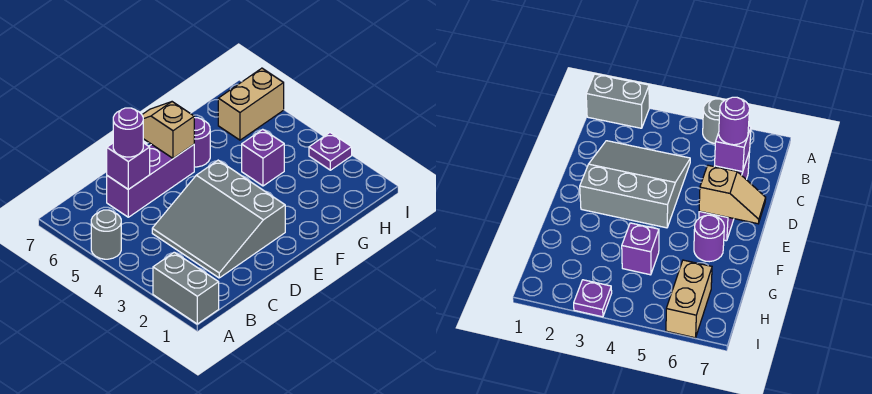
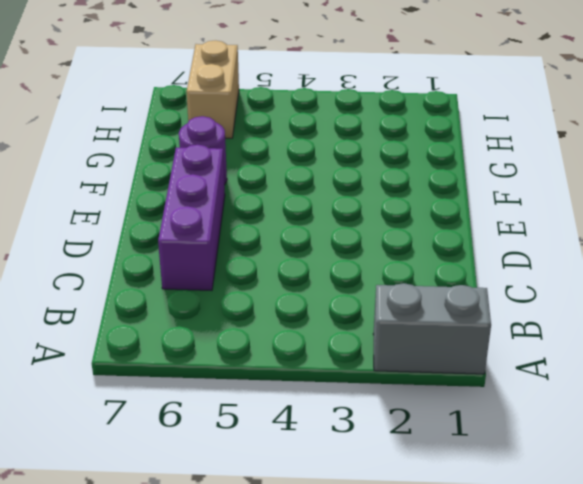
none -> grey round brick A5 level 1
none -> grey slope C2:E4 level 1 top E

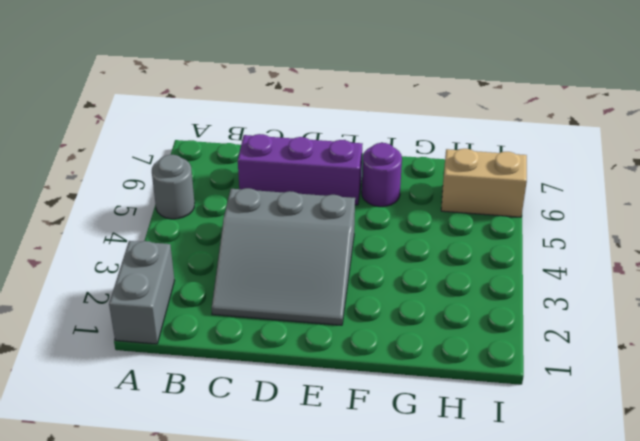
grey slope C2:E4 level 1 top 4 -> grey slope C2:E4 level 1 top E
none -> purple brick G4 level 1
none -> purple plate I3 level 1

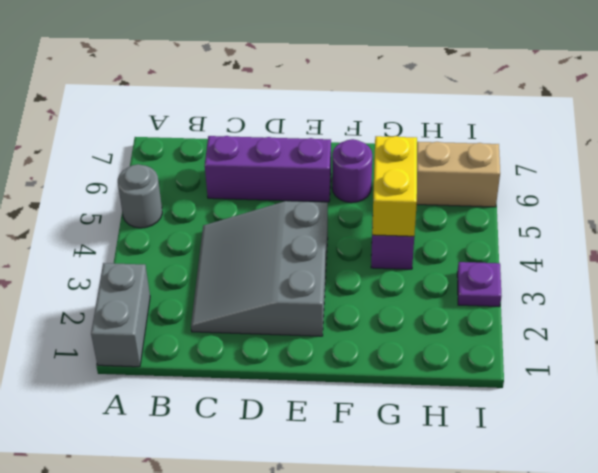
yellow brick G4:G5 level 2 -> none
none -> purple brick C6 level 2
none -> tan slope E6:E7 level 2 top 6

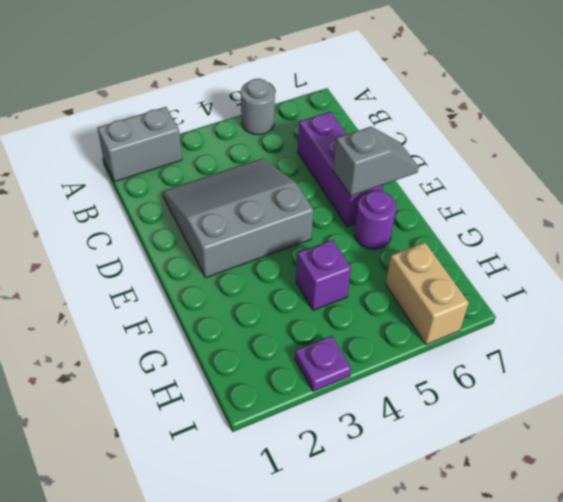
grey slope E6:E7 level 2 top 6 -> tan slope E6:E7 level 2 top 6
none -> purple brick C6 level 2
none -> purple round brick C6 level 3

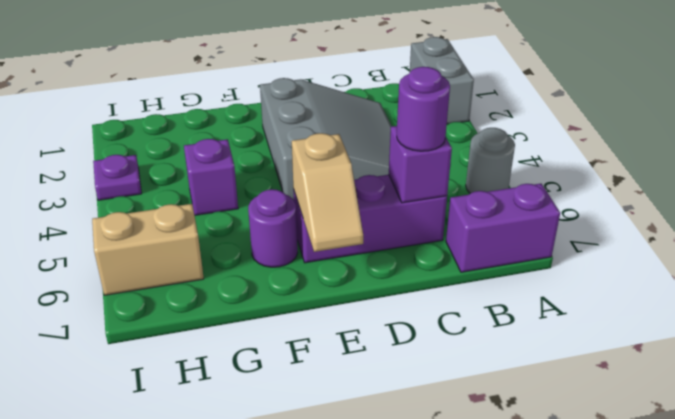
purple brick A7:B7 level 1 -> none

